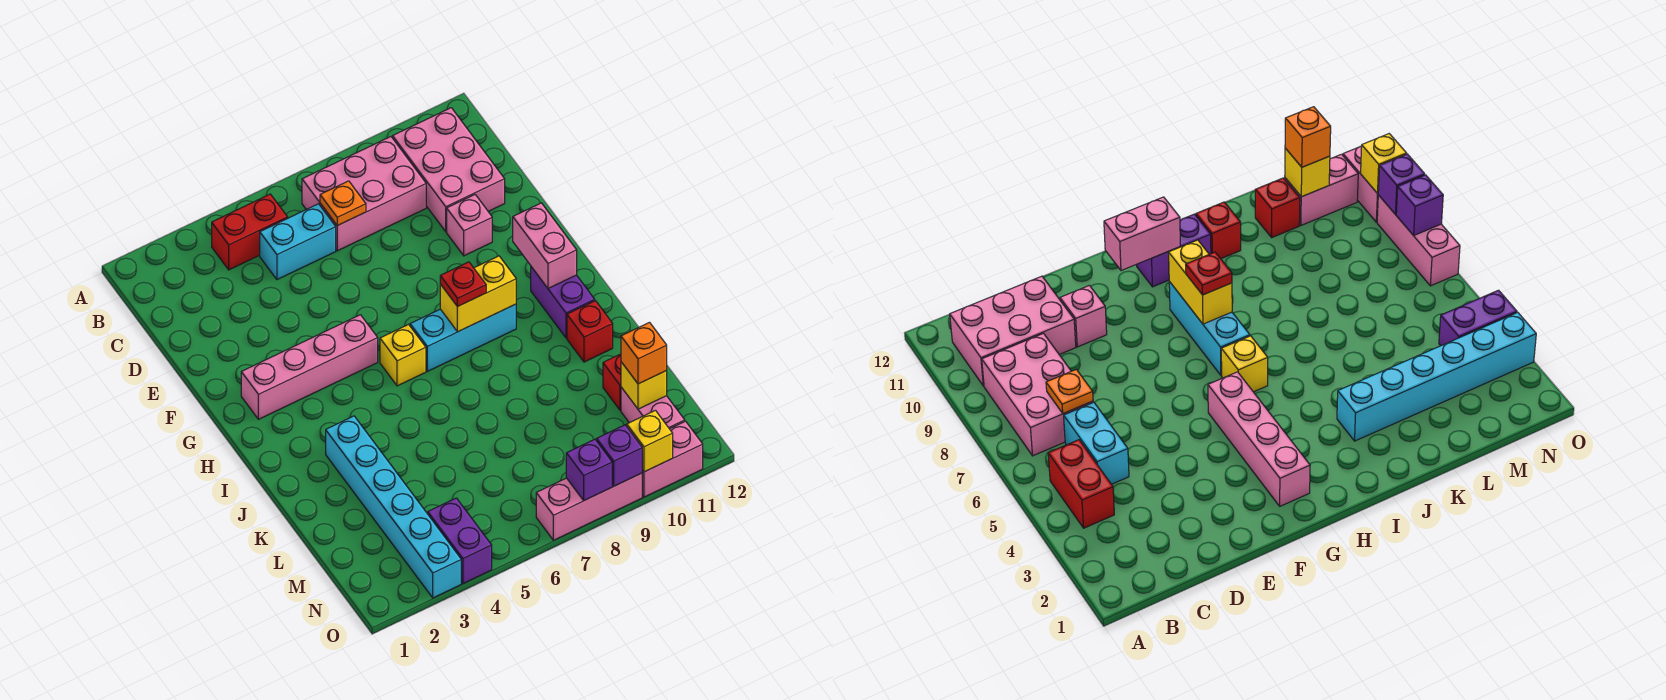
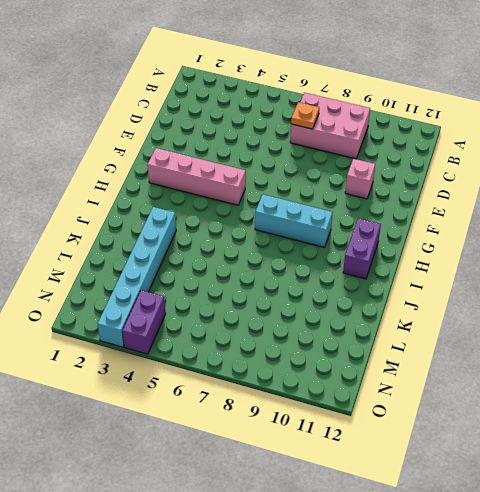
none -> red brick B4:B5 level 1
none -> pink brick B10:D11 level 1
none -> cyan brick C5:C6 level 1

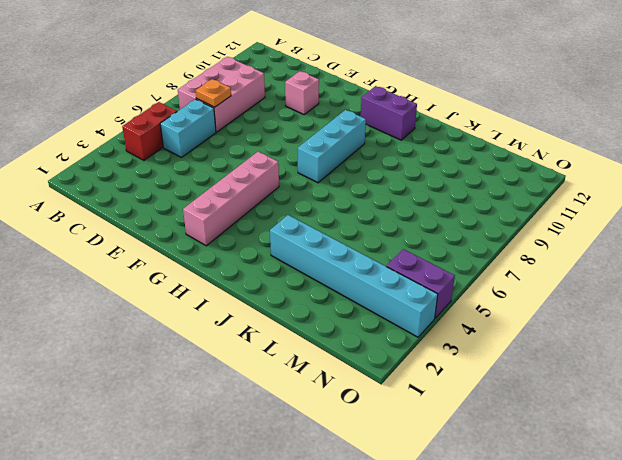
none -> pink brick B10:D11 level 1
none -> yellow brick H6 level 1
none -> red brick J11 level 1

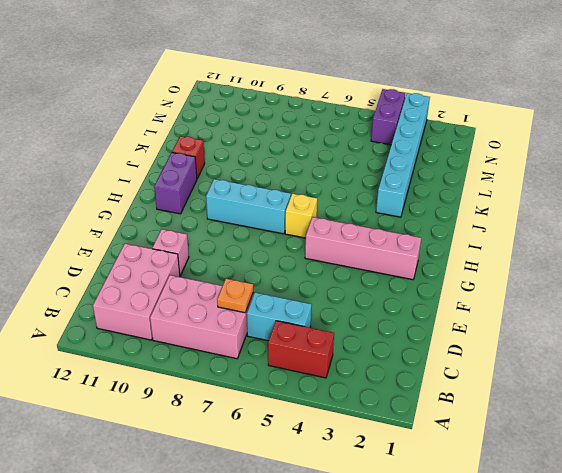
none -> red brick L11 level 1
none -> pink brick M11:N11 level 1
none -> pink brick O7:O9 level 1

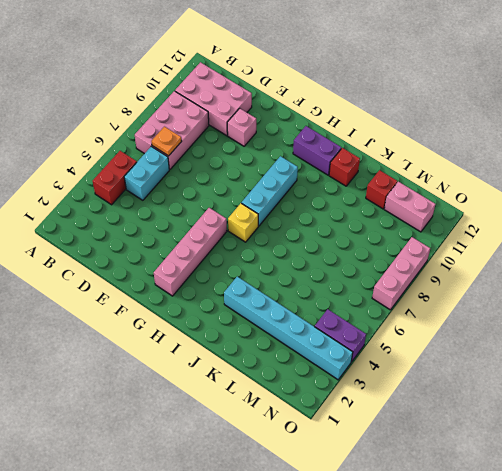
none -> pink brick O10:O11 level 1
none -> pink brick G11:H11 level 2
none -> yellow brick H8:H9 level 2

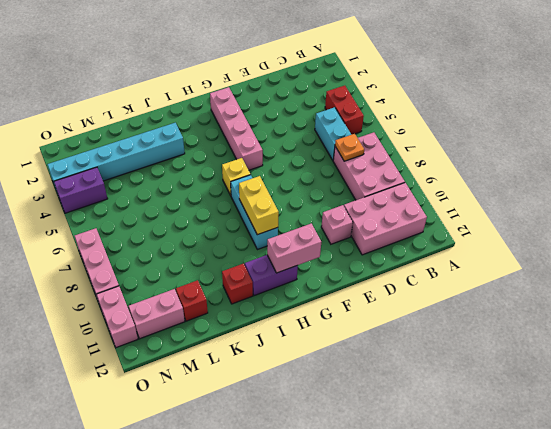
none -> yellow brick M11 level 2
none -> purple brick O8 level 2
none -> purple brick O9 level 2

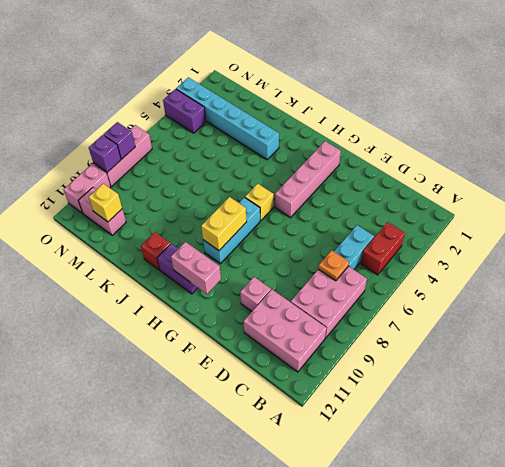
none -> red brick L11 level 1
none -> yellow brick O10 level 2
none -> red plate H8 level 3

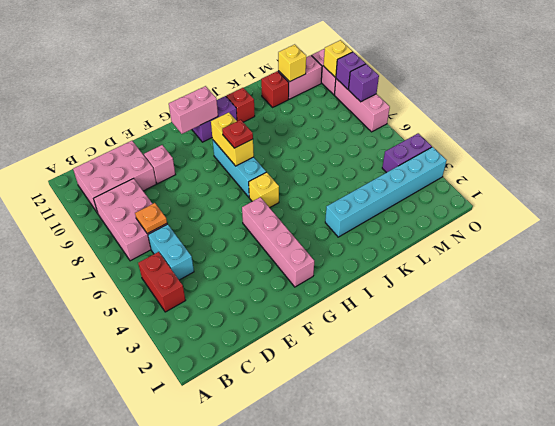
none -> orange brick M11 level 3

